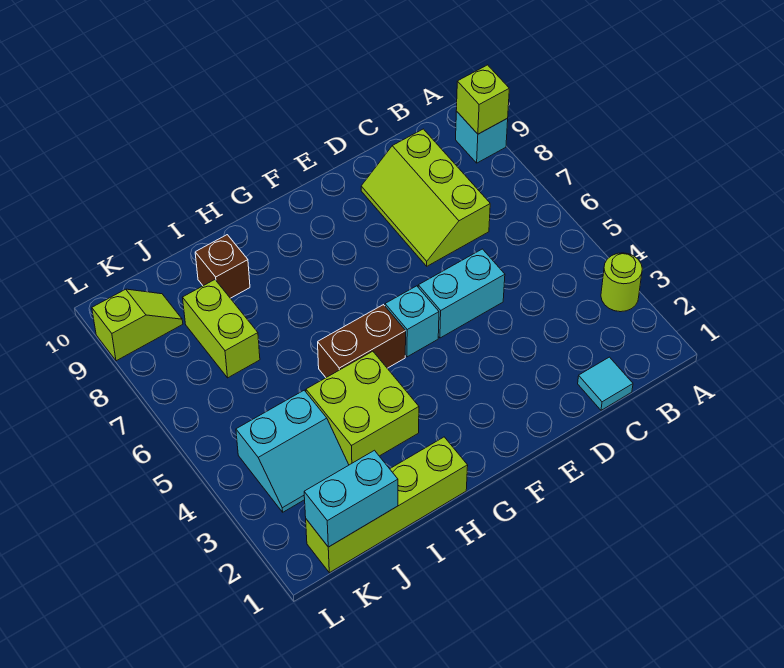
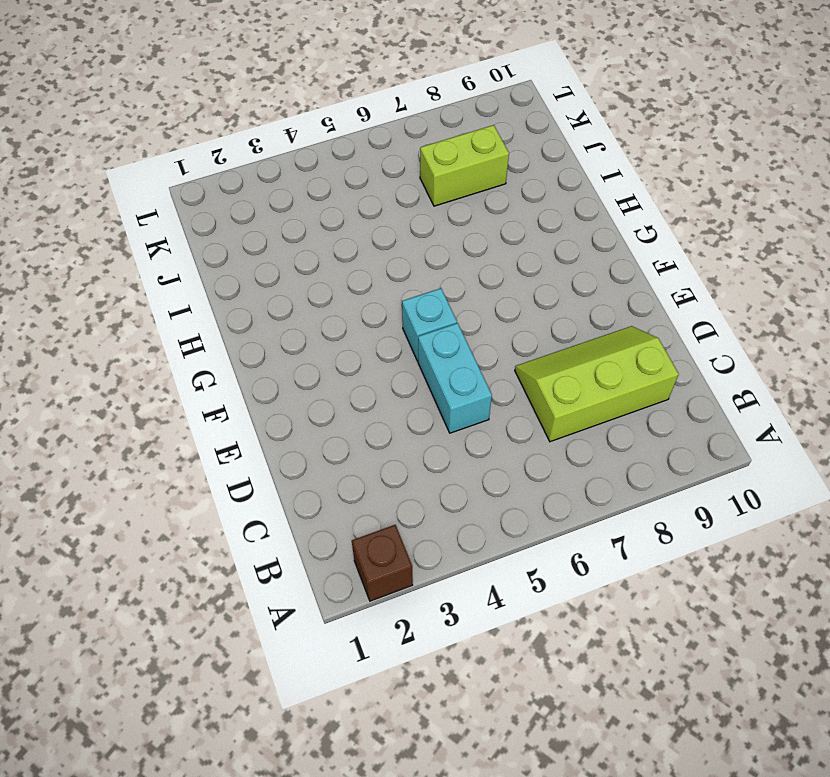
brown brick A2 level 1 -> brown brick I9 level 1
none -> lime round brick A3 level 1
none -> cyan brick A9 level 1
none -> cyan tile C1 level 1

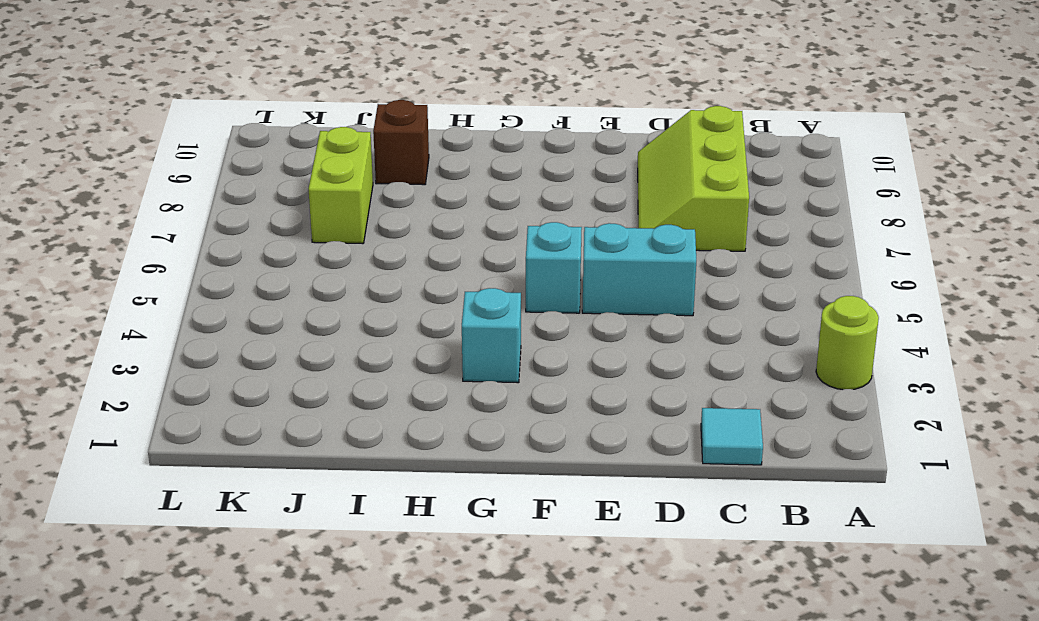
cyan brick G3 level 1 -> cyan brick A9 level 1
none -> brown brick G5:H5 level 1
none -> lime brick H1:K1 level 1
none -> lime brick H3:I4 level 1

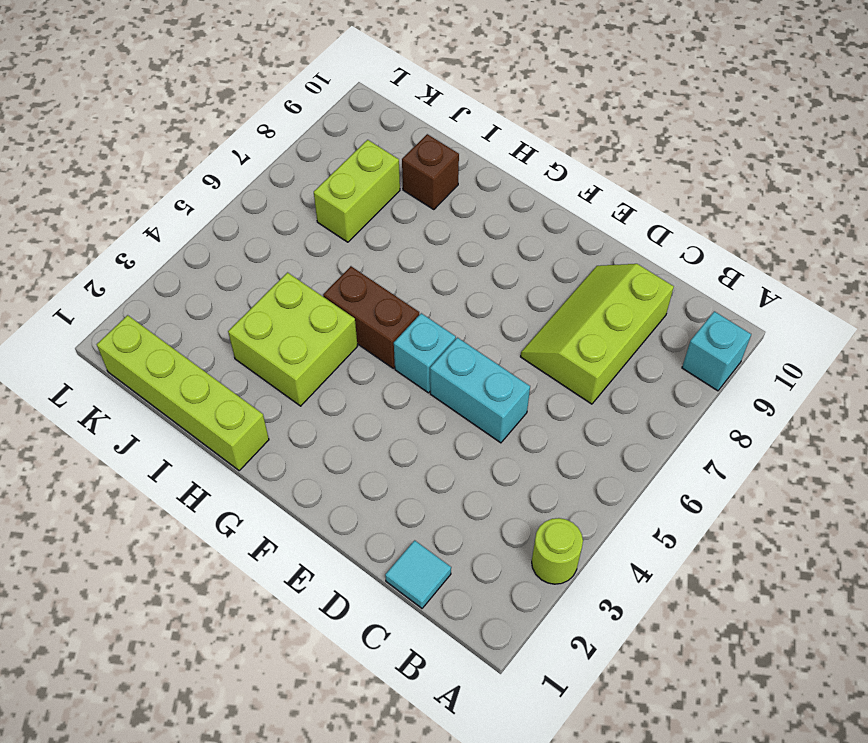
none -> cyan slope J3:K4 level 1 top 4
none -> lime slope K9:L9 level 1 top L
none -> lime brick A9 level 2

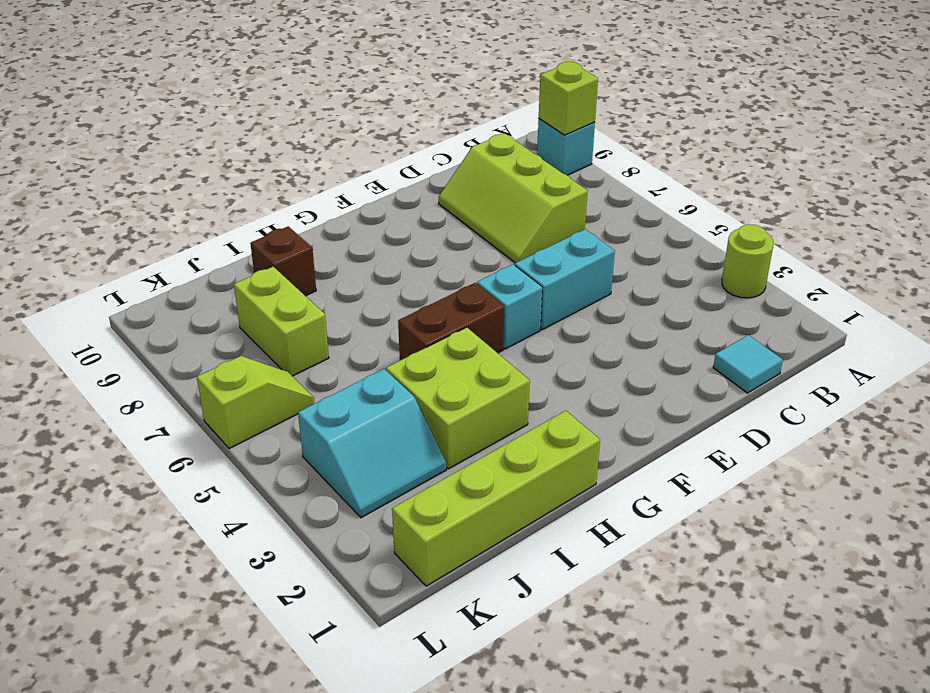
lime slope K6:L6 level 1 top L -> lime slope K9:L9 level 1 top L
none -> cyan brick J1:K1 level 2

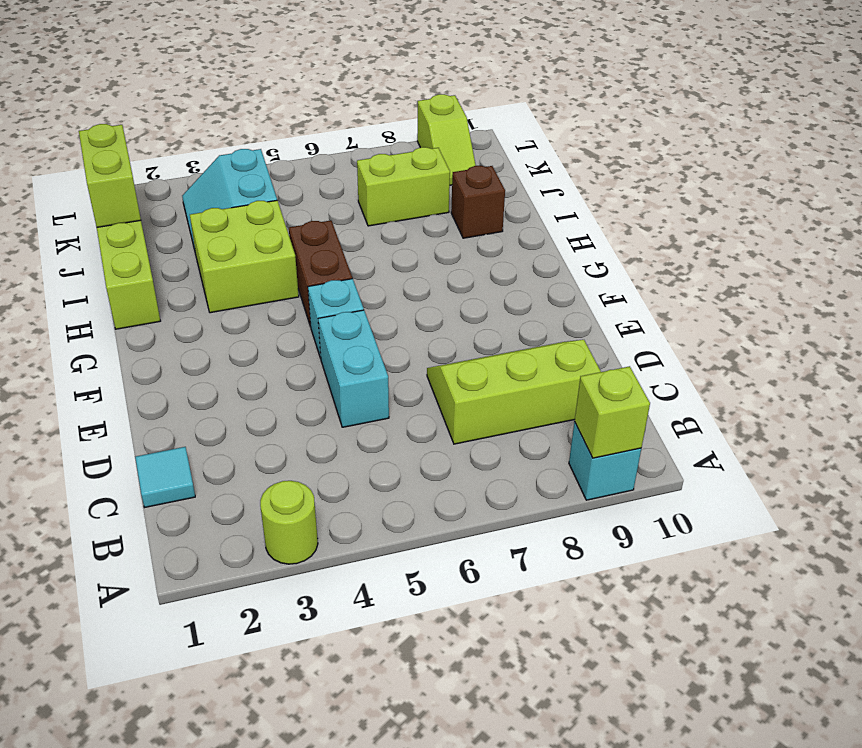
lime brick J1:K1 level 2 -> cyan brick J1:K1 level 2

